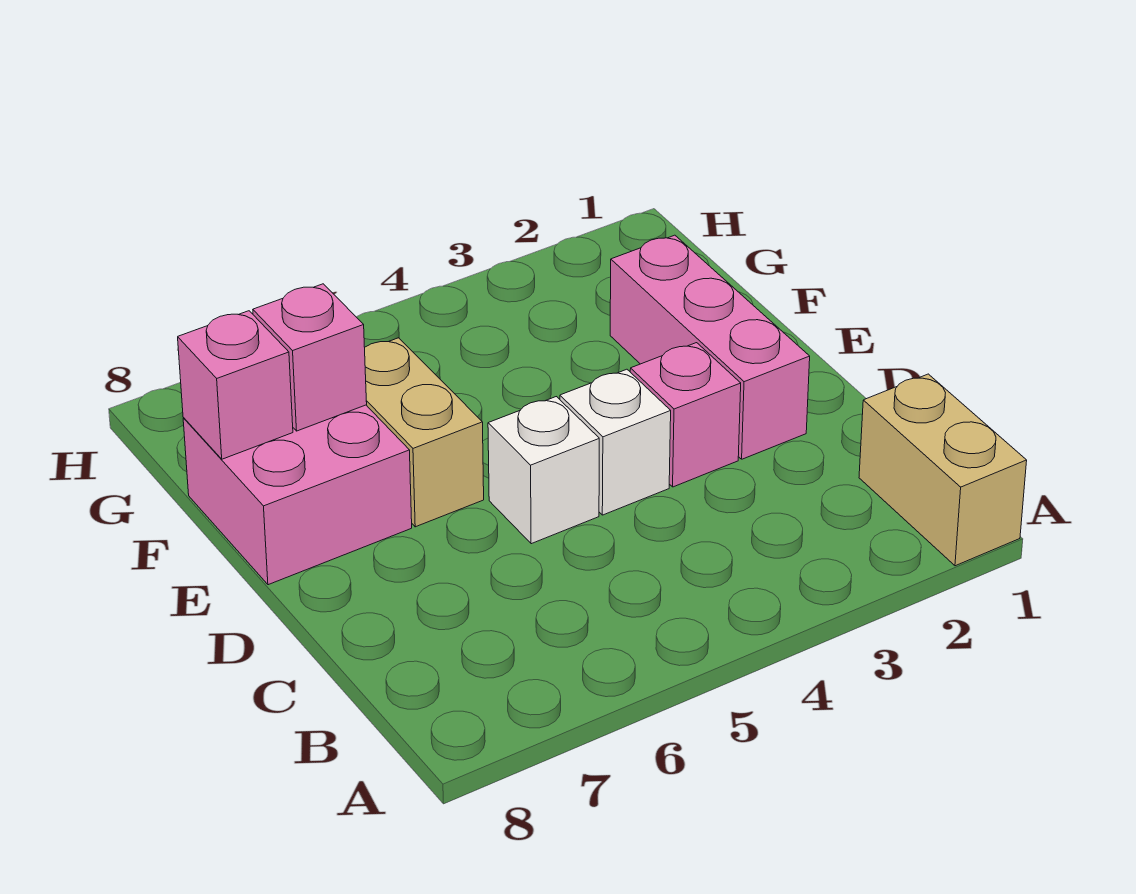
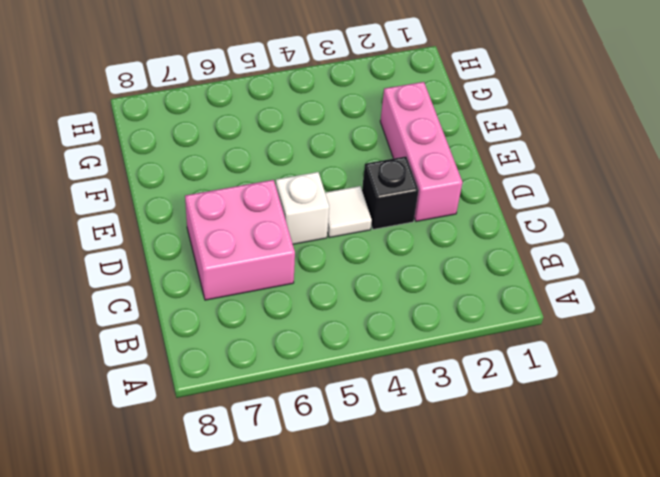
pink brick C6:D7 level 1 -> pink brick E7:F8 level 1
black brick D3 level 1 -> pink brick D3 level 1
white tile D4 level 1 -> white brick D4 level 1
none -> tan brick A1:B1 level 1
none -> tan brick E6:F6 level 1

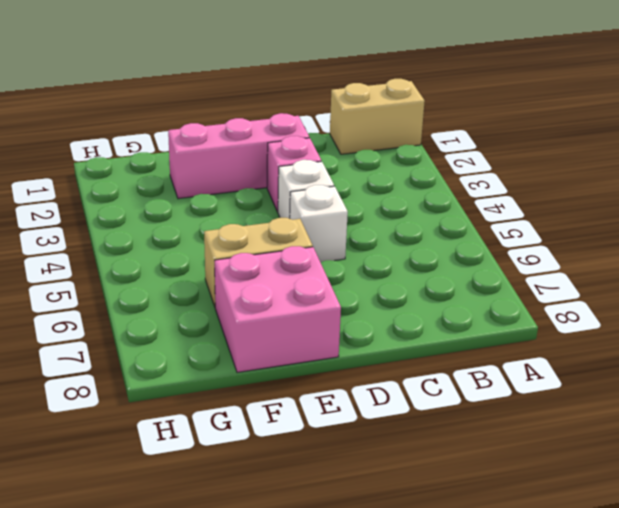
none -> pink brick F7 level 2
none -> pink brick F8 level 2

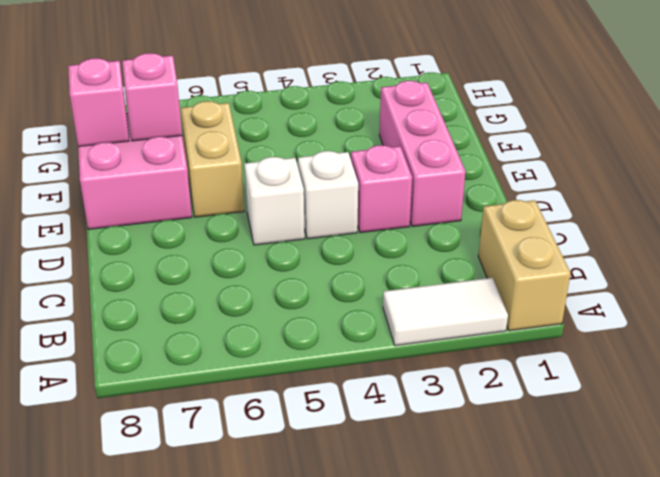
white tile A2:A3 level 1 -> none

